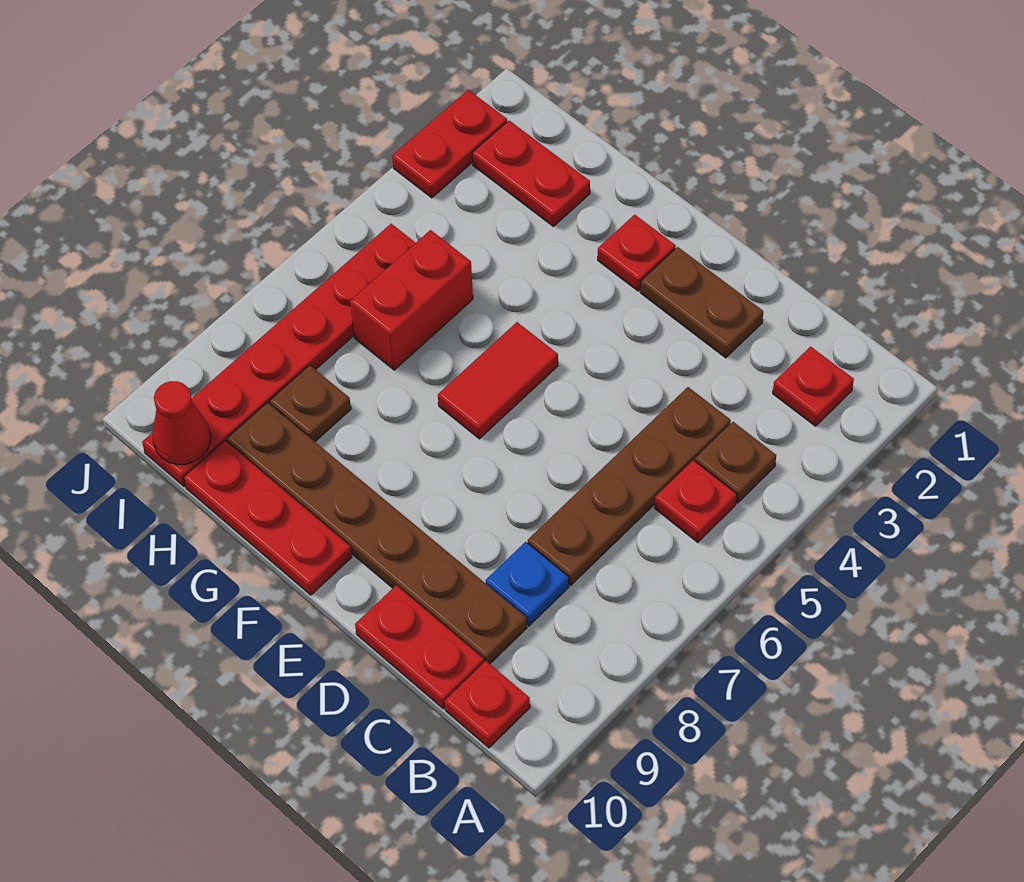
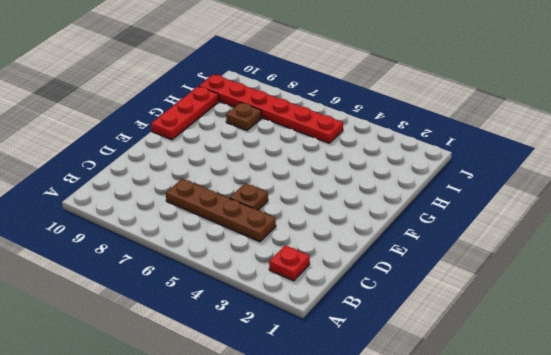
brown plate D5 level 1 -> brown plate B4 level 1
none -> red plate B5 level 1
none -> red plate B10 level 1
none -> blue plate C8 level 1

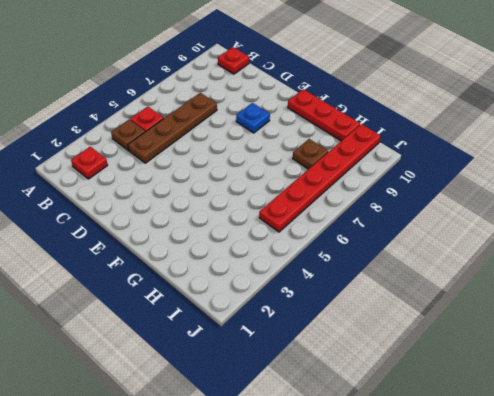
blue plate E8 level 1 -> blue plate C8 level 1
none -> brown plate C9:H9 level 1
none -> red plate C10:D10 level 1
none -> brown plate D2:E2 level 1

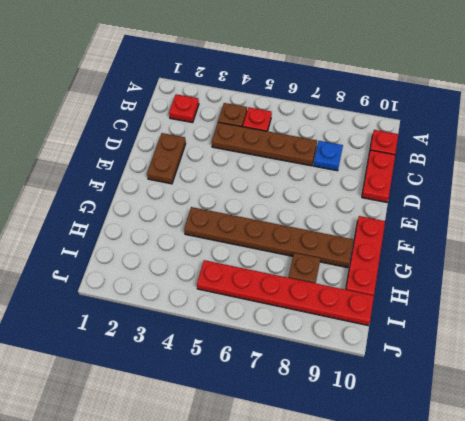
brown plate G4:G9 level 1 -> brown plate C9:H9 level 1
none -> red plate F2 level 1
none -> red tile F5:F6 level 1
none -> red plate H2:I2 level 1

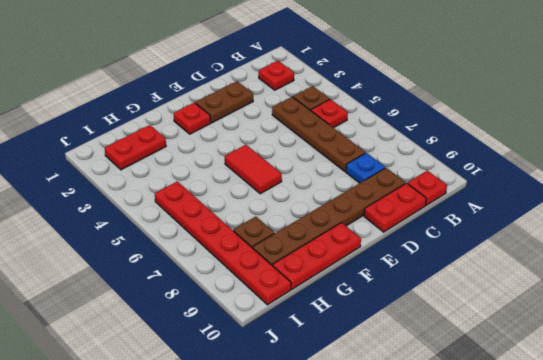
none -> red brick H5:H6 level 1
none -> red plate J2:J3 level 1
none -> red cone I10 level 2

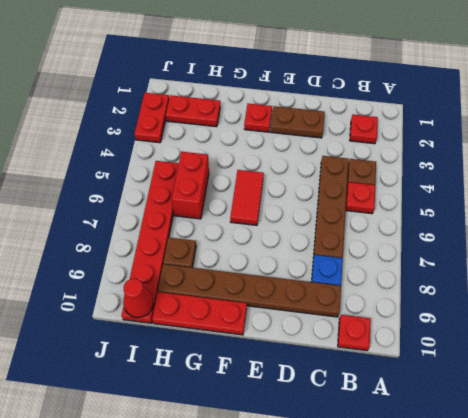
none -> red plate C10:D10 level 1

